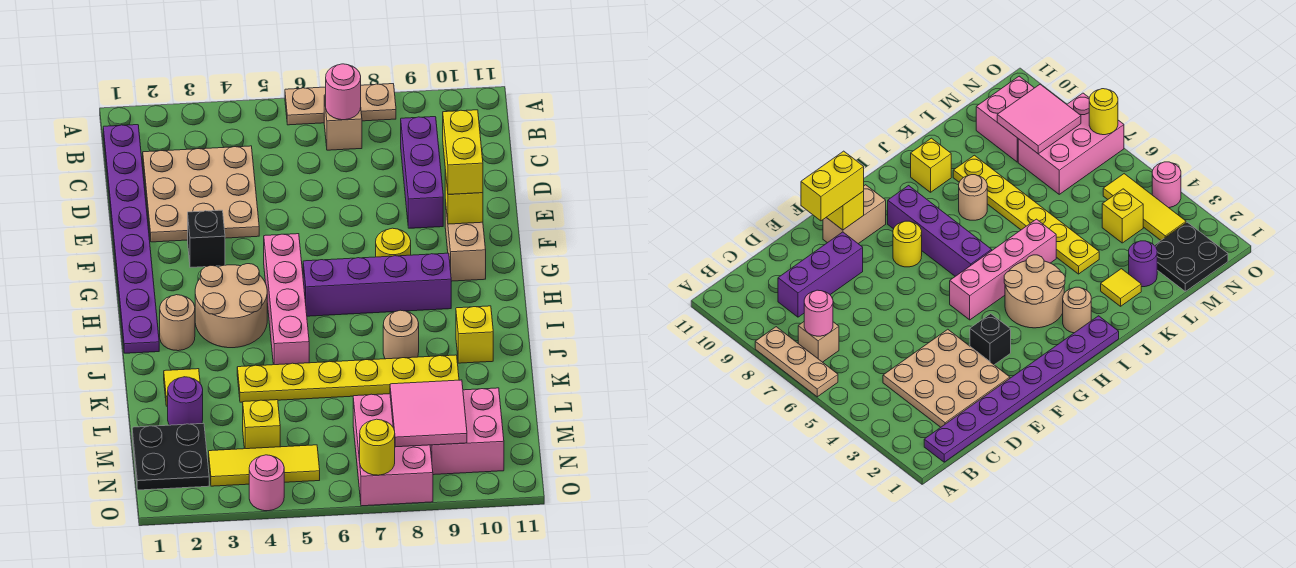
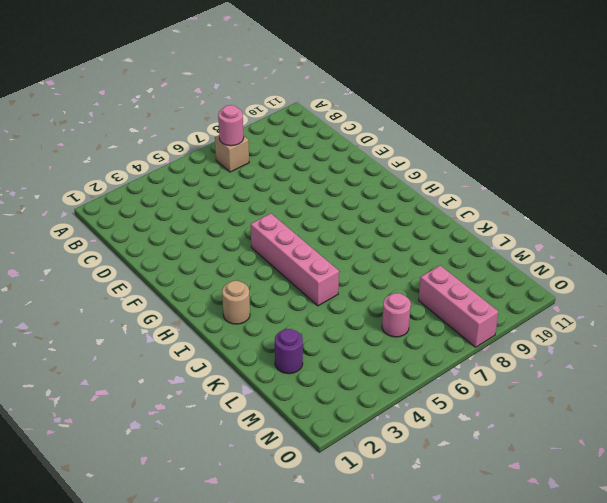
pink round brick M6 level 1 -> pink round brick O4 level 1
pink brick M8:O8 level 1 -> pink brick M7:O8 level 1
none -> tan plate A6:A8 level 1
none -> purple plate B1:I1 level 1
none -> tan plate C2:E4 level 1

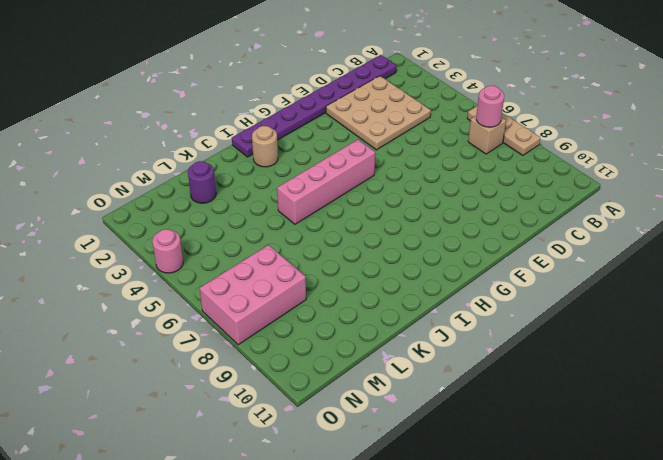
none -> purple brick C9:E9 level 1
none -> black brick F3 level 1
none -> tan brick F10:G10 level 1

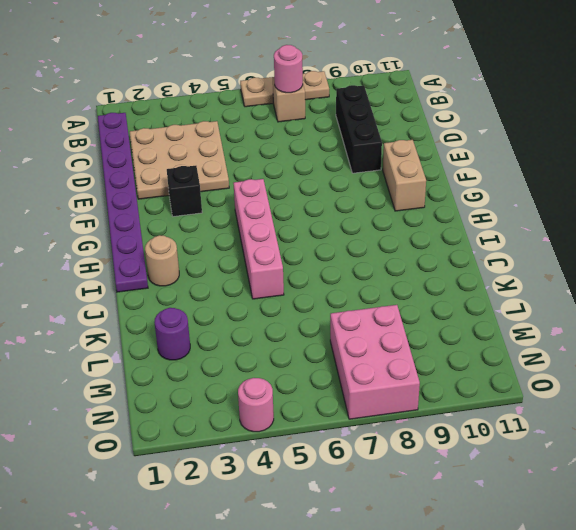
black brick C9:E9 level 1 -> purple brick C9:E9 level 1
none -> yellow round brick G8 level 1
none -> tan round brick H3:I4 level 1
none -> purple brick H6:H9 level 1

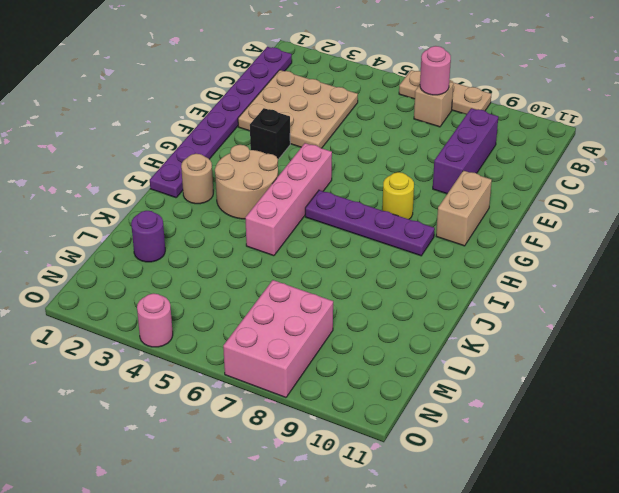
purple plate H6:H9 level 1 -> purple brick H6:H9 level 1
none -> tan round brick J8 level 1
none -> yellow brick J10 level 1
none -> yellow tile K2 level 1

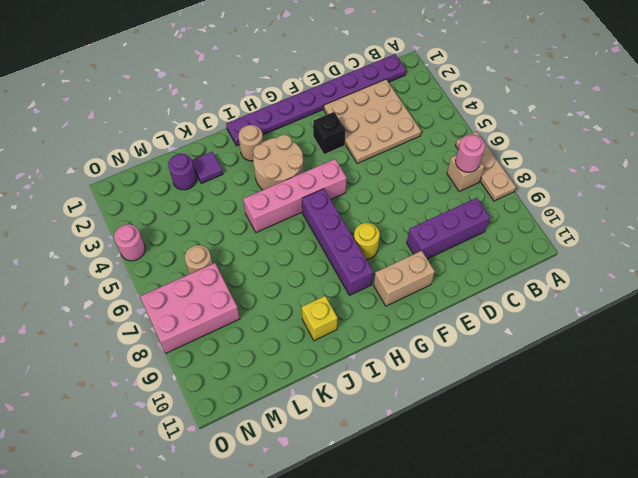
purple tile K2 level 1 -> yellow tile K2 level 1
tan round brick M6 level 1 -> tan round brick J8 level 1
none -> yellow plate K4:K9 level 1
none -> black plate M1:N2 level 1
none -> yellow brick M4 level 1

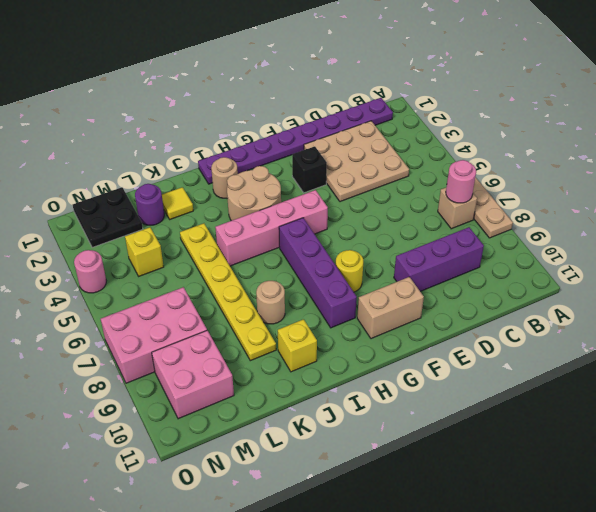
none -> yellow tile N3:N5 level 1
none -> yellow brick F10 level 2
none -> pink tile M8:N9 level 2

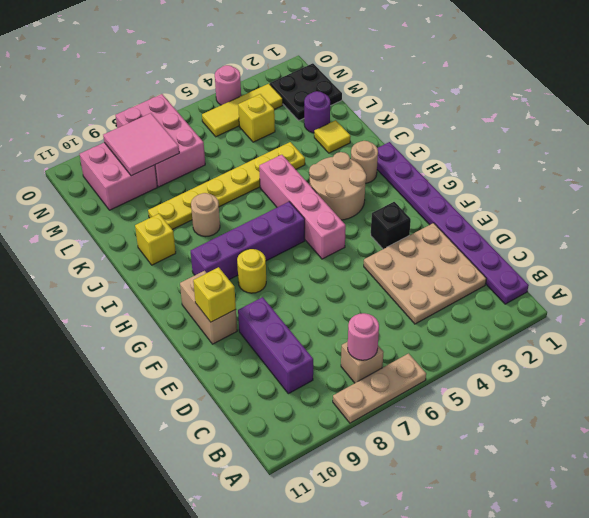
none -> yellow round brick O7 level 2
none -> yellow brick E10:F10 level 3

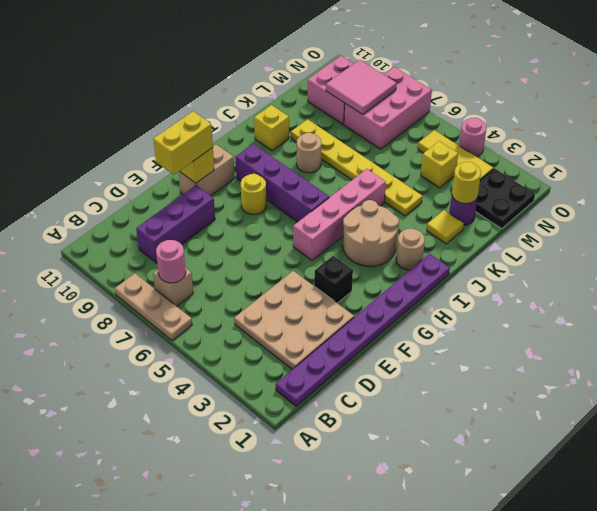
yellow round brick L2 level 2 -> yellow round brick O7 level 2

